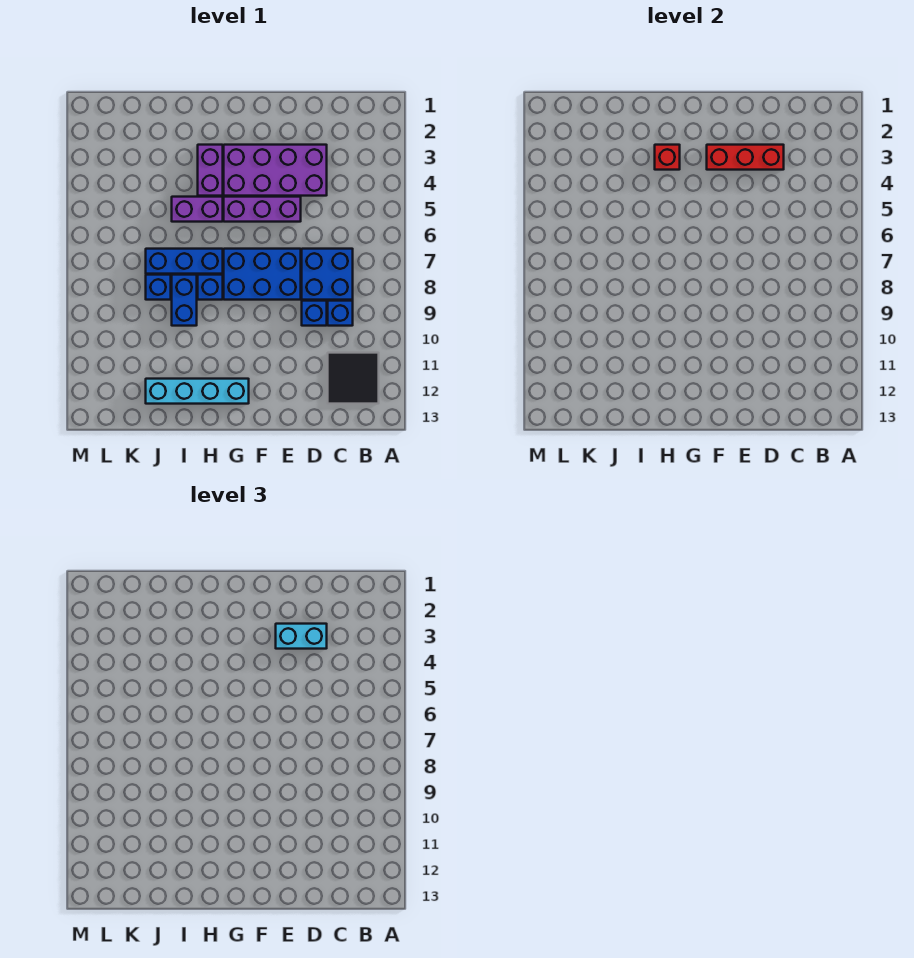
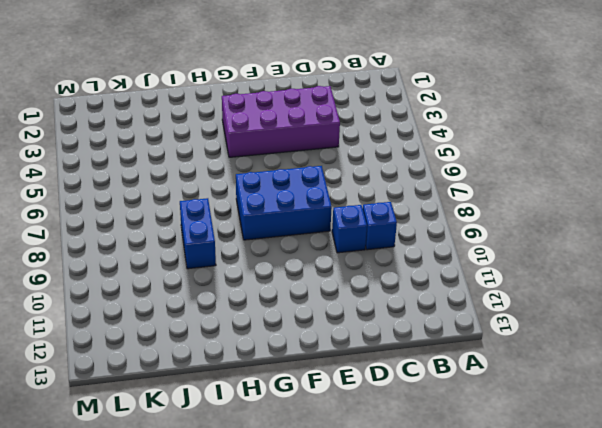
none -> black tile B11:C12 level 1
none -> blue brick C7:D8 level 1
none -> purple brick E5:G5 level 1

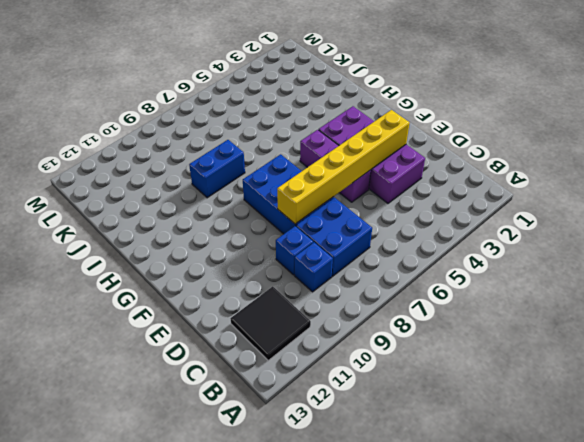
yellow brick E3:E8 level 2 -> red brick D3:F3 level 2
none -> cyan brick G12:J12 level 1
none -> purple brick H3:H4 level 1
none -> purple brick H5:I5 level 1

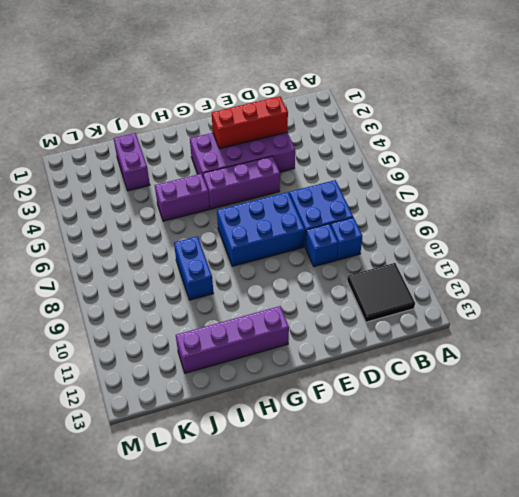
purple brick G12:J12 level 1 -> cyan brick G12:J12 level 1
purple brick J2:J3 level 1 -> purple brick H3:H4 level 1
none -> blue brick H7:J7 level 1
none -> blue brick H8 level 1
none -> blue brick J8 level 1

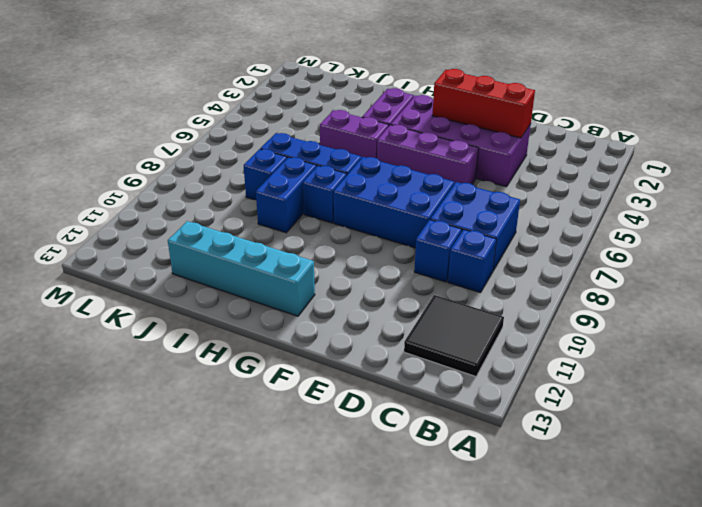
none -> red brick H3 level 2
none -> cyan brick D3:E3 level 3

